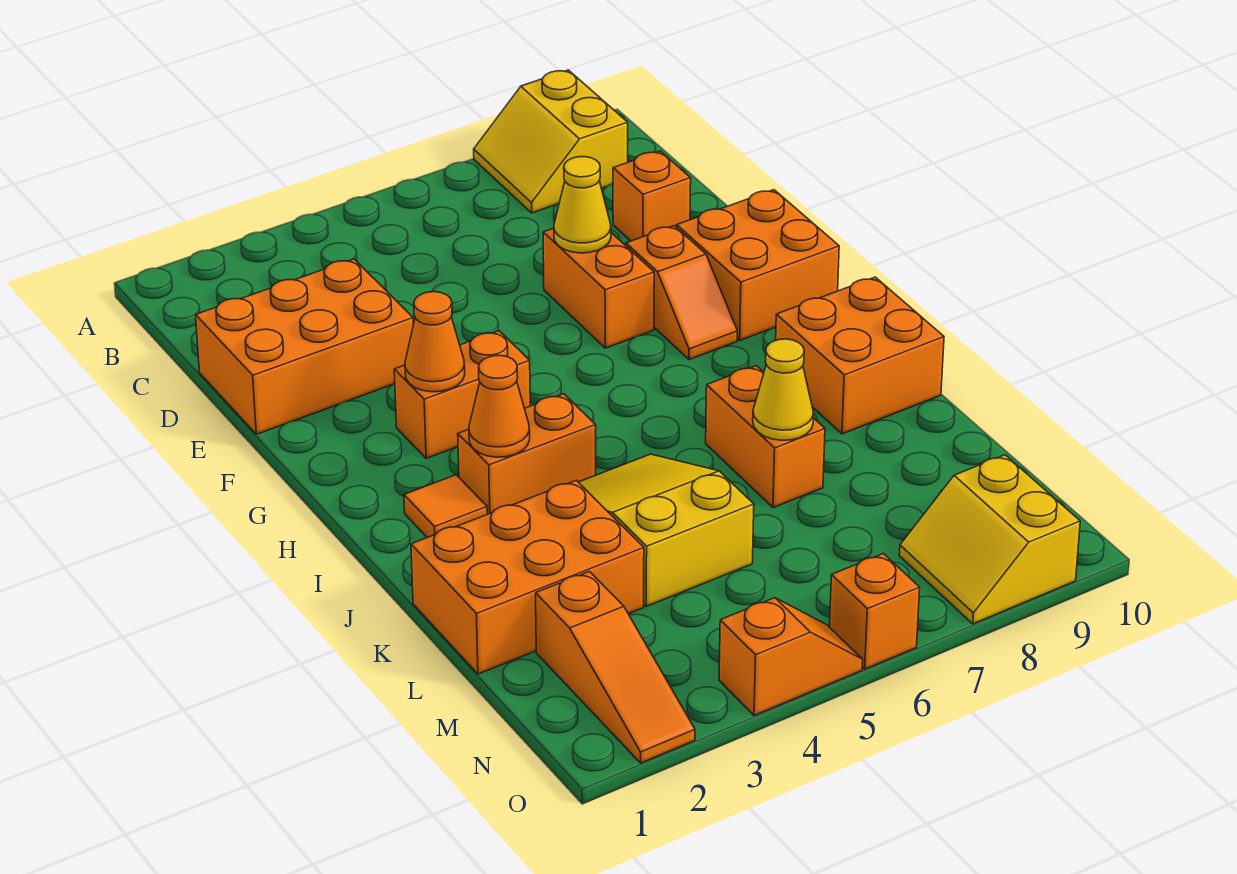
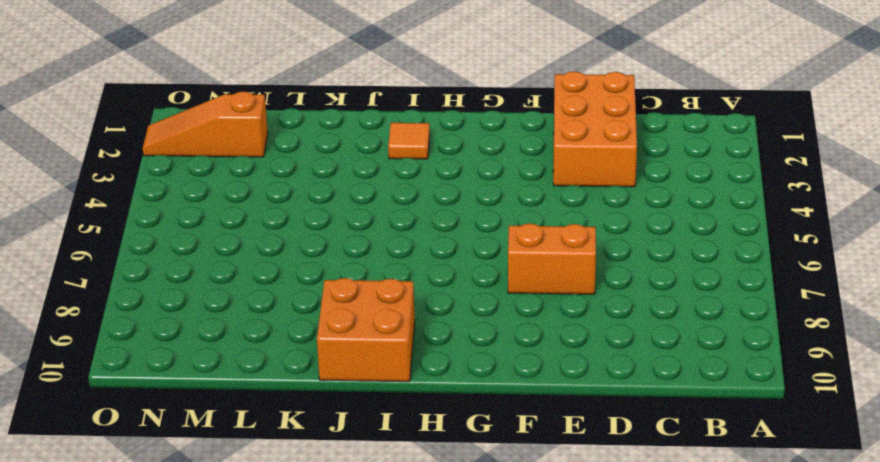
none -> yellow slope A8:B9 level 1 top 9
none -> orange brick D9 level 1
none -> orange slope F8:G8 level 1 top F

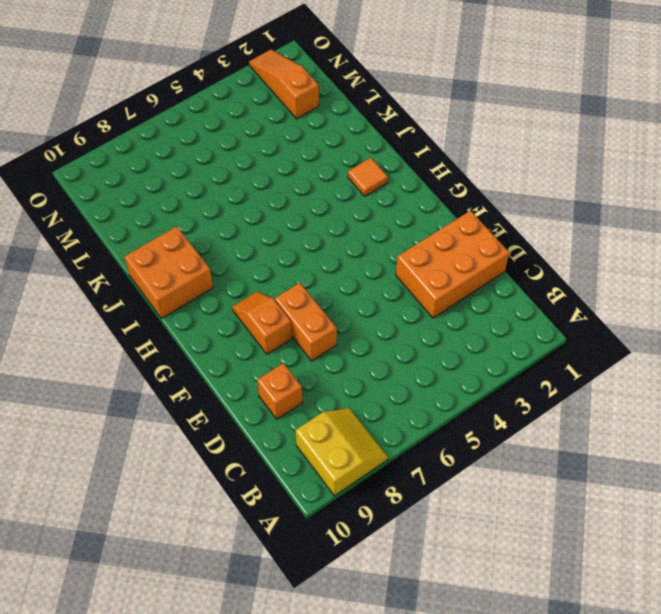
none -> orange brick F9:G10 level 1
none -> orange brick G3:G4 level 1
none -> orange brick I3:I4 level 1

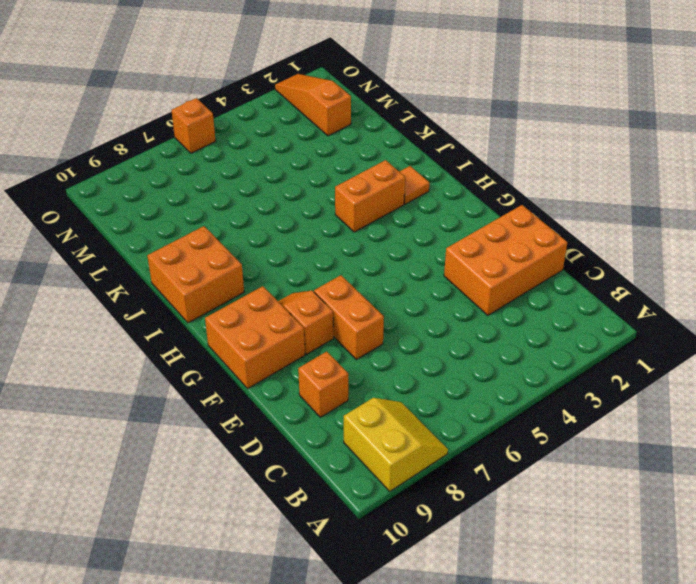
none -> orange brick G3:G4 level 1
none -> yellow slope J4:L5 level 1 top L
none -> orange brick J7:K7 level 1

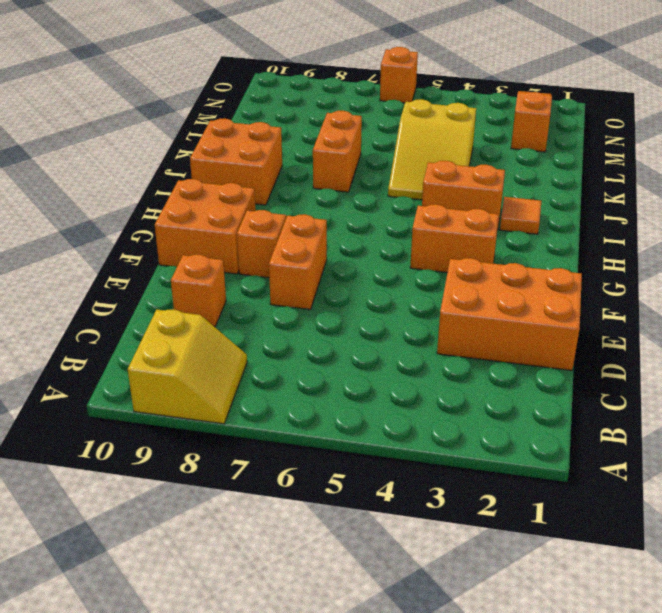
none -> orange brick K1:L3 level 1
none -> yellow slope N8:O9 level 1 top 9
none -> orange slope O4:O5 level 1 top 4

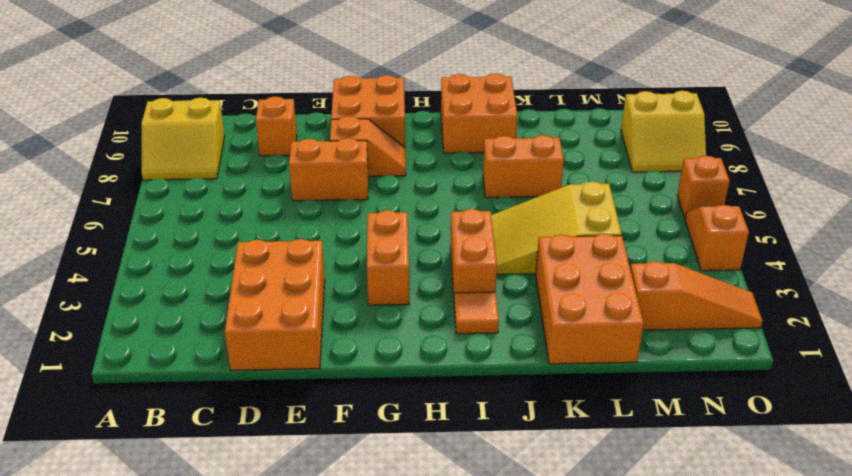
none -> yellow cone E7 level 2
none -> orange cone G3 level 2
none -> orange cone I3 level 2

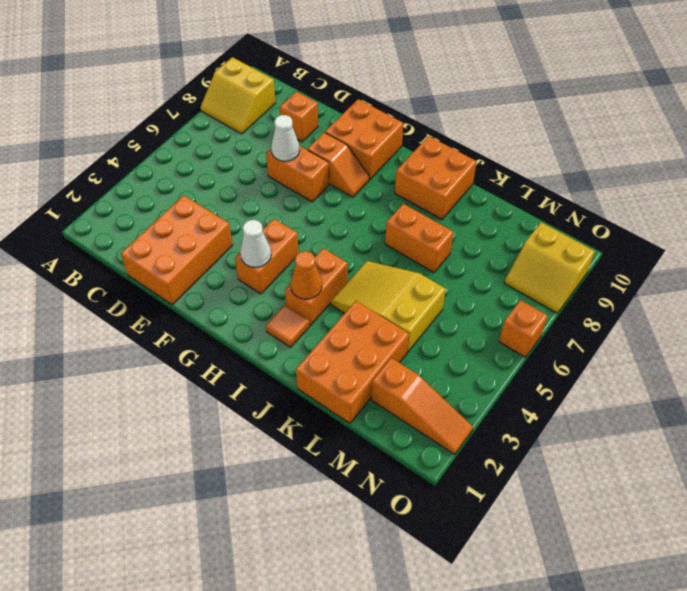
white cone E7 level 2 -> yellow cone E7 level 2
white cone G3 level 2 -> orange cone G3 level 2
none -> orange slope O4:O5 level 1 top 4
none -> yellow cone K7 level 2

